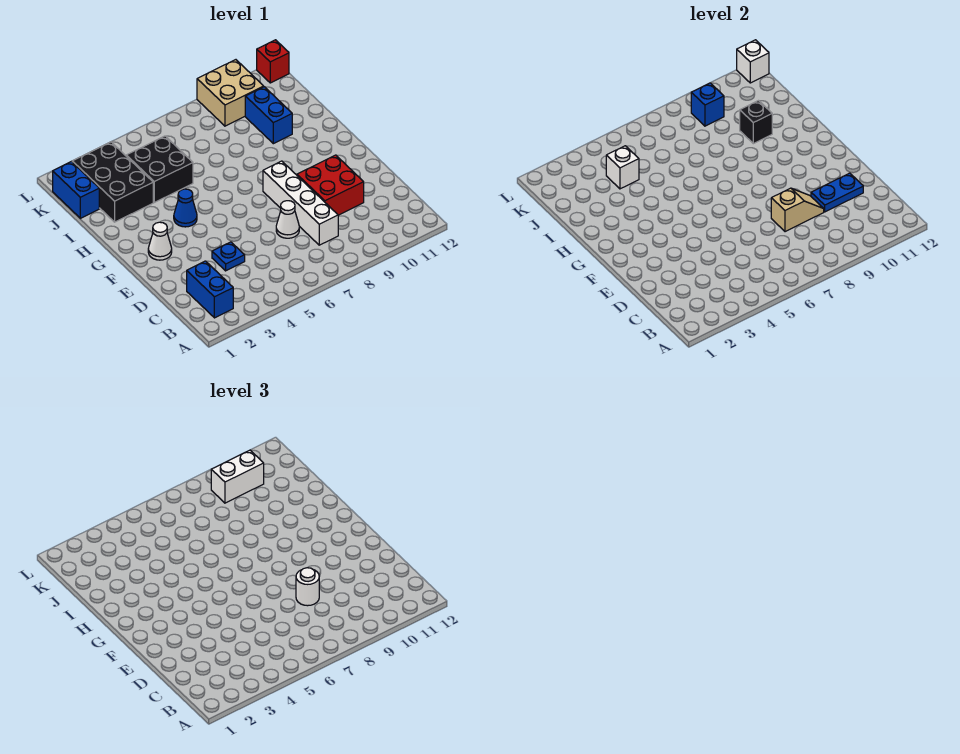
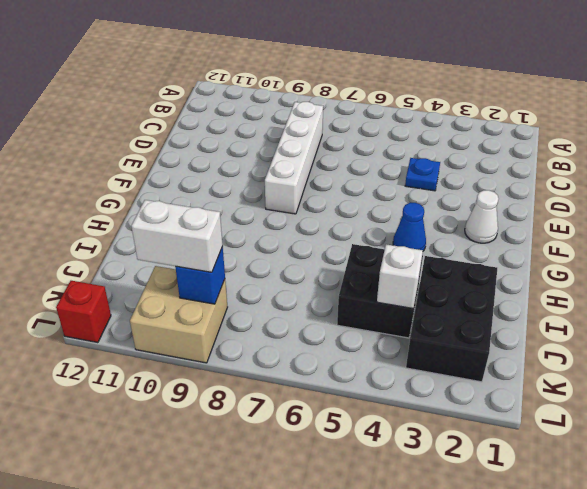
none -> blue brick B2:C2 level 1
none -> white cone D7 level 1
none -> red brick D9:E10 level 1

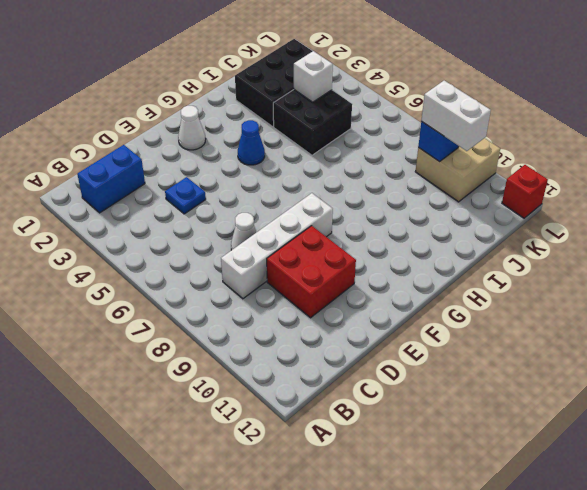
none -> blue brick I10:J10 level 1
none -> blue brick J1:K1 level 1
none -> tan slope D8:D9 level 2 top 8

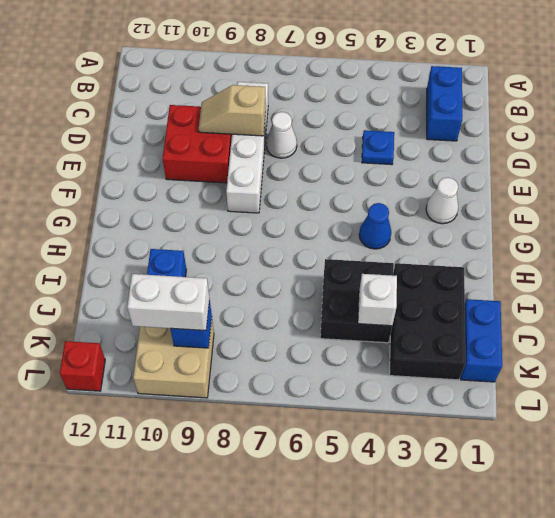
none -> blue plate D10:D11 level 2
none -> black brick I10 level 2
none -> white brick L12 level 2

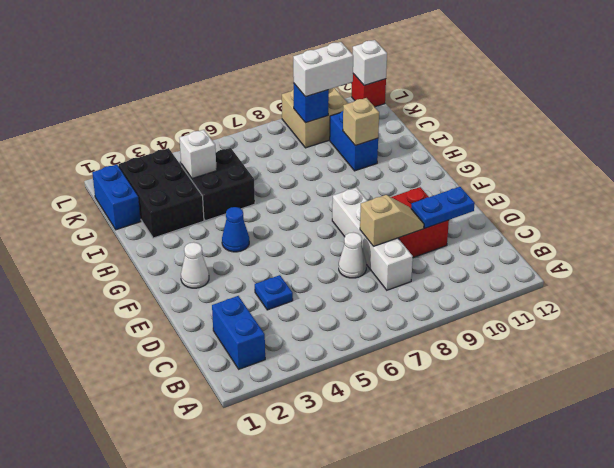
tan brick I10 level 2 -> black brick I10 level 2
none -> white round brick D8 level 3

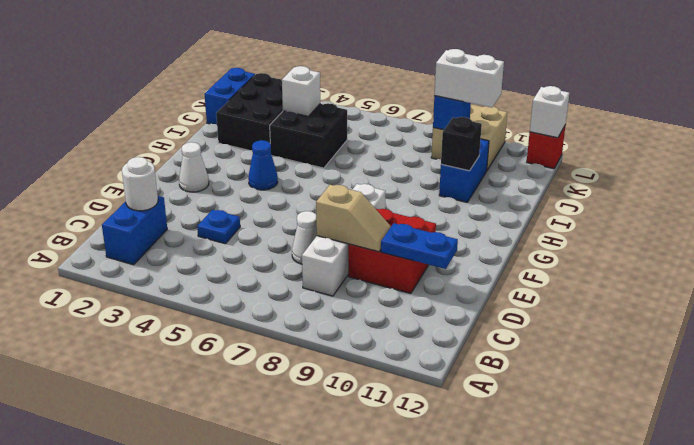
white round brick C2 level 2 -> white round brick D8 level 3

